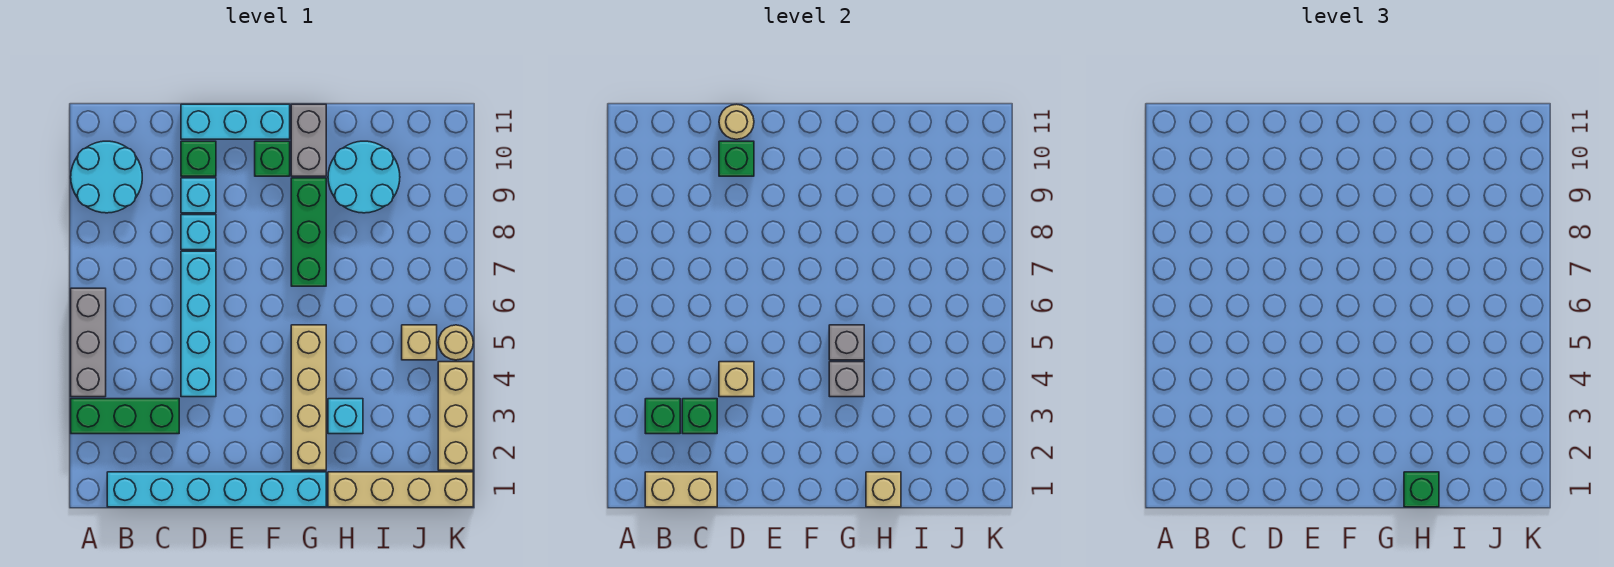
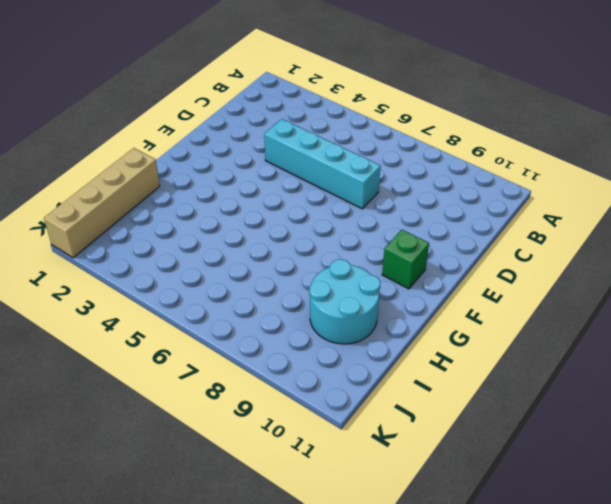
none -> green brick A3:C3 level 1
none -> grey brick A4:A6 level 1
none -> cyan round brick A9:B10 level 1

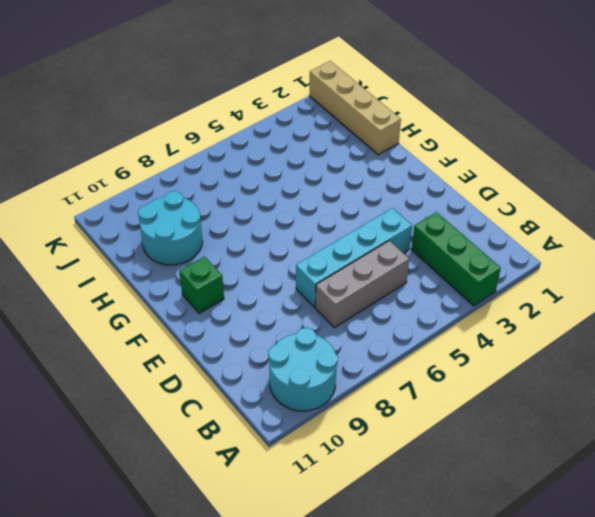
grey brick C5:C7 level 1 -> grey brick A4:A6 level 1
none -> cyan brick B1:G1 level 1
none -> cyan brick D8 level 1
none -> cyan brick D9 level 1

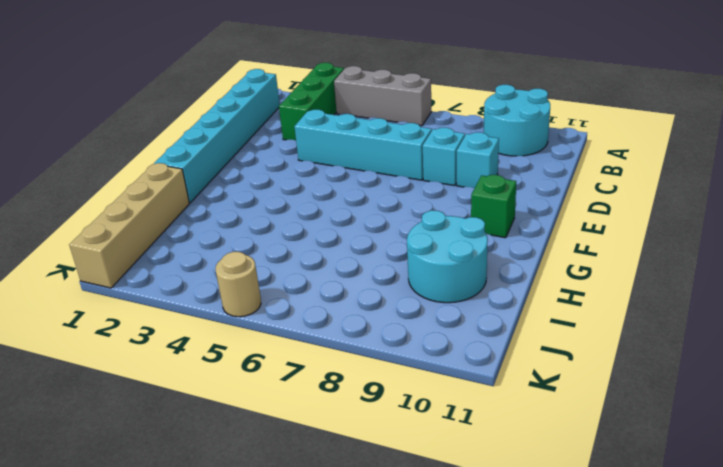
none -> green brick D10 level 1
none -> cyan brick D11:F11 level 1
none -> tan brick G2:G5 level 1

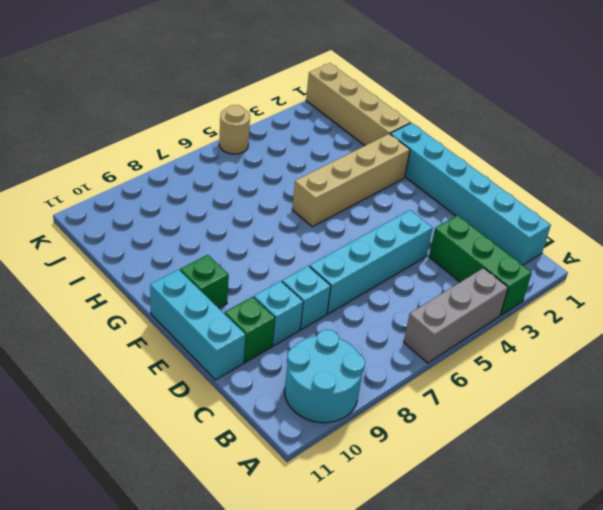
none -> green brick G7:G9 level 1
none -> grey brick G10:G11 level 1
none -> cyan brick H3 level 1

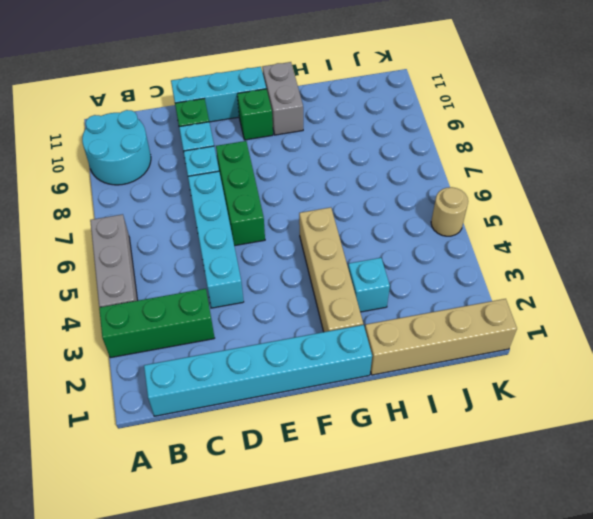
green brick E6:E8 level 1 -> green brick G7:G9 level 1
none -> cyan round brick H9:I10 level 1
none -> tan brick J5 level 1
none -> tan brick K2:K4 level 1

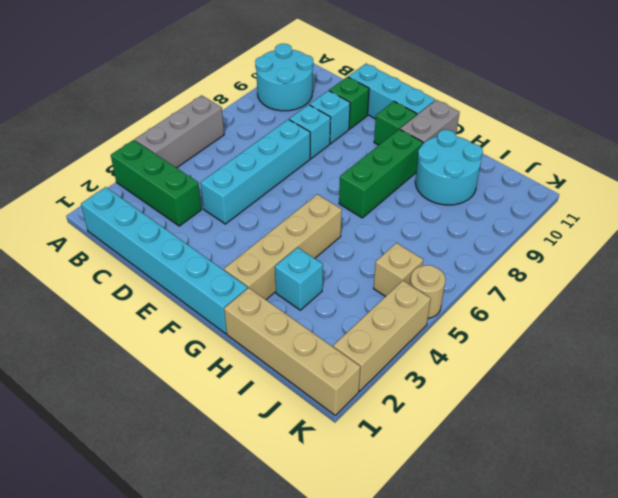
none -> tan brick B1:C1 level 2
none -> green brick B3 level 2
none -> green brick C3 level 2

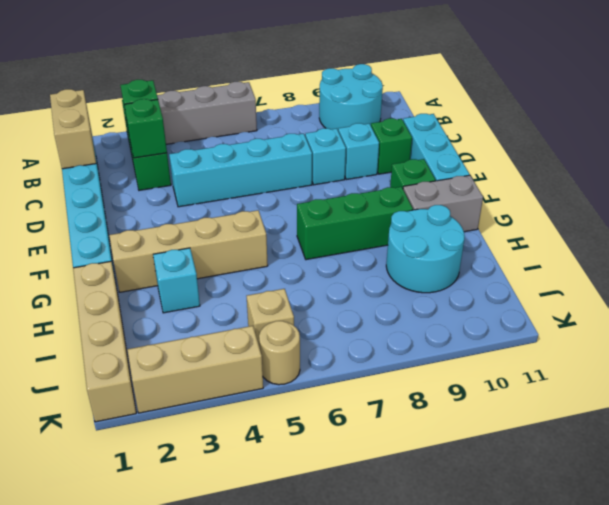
none -> tan brick D4 level 2
none -> green brick D10 level 2
none -> tan round brick D11 level 2

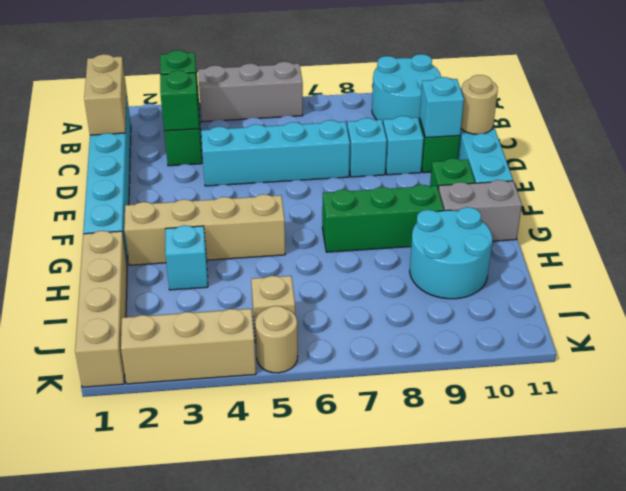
cyan brick D10 level 2 -> green brick D10 level 2
none -> tan brick D4 level 2
none -> grey brick G4 level 2
none -> grey brick G5 level 2

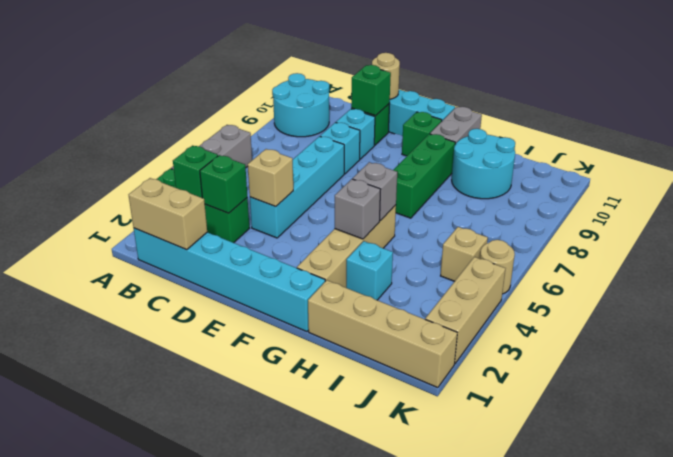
none -> tan brick H1 level 2
none -> green brick H1 level 3

